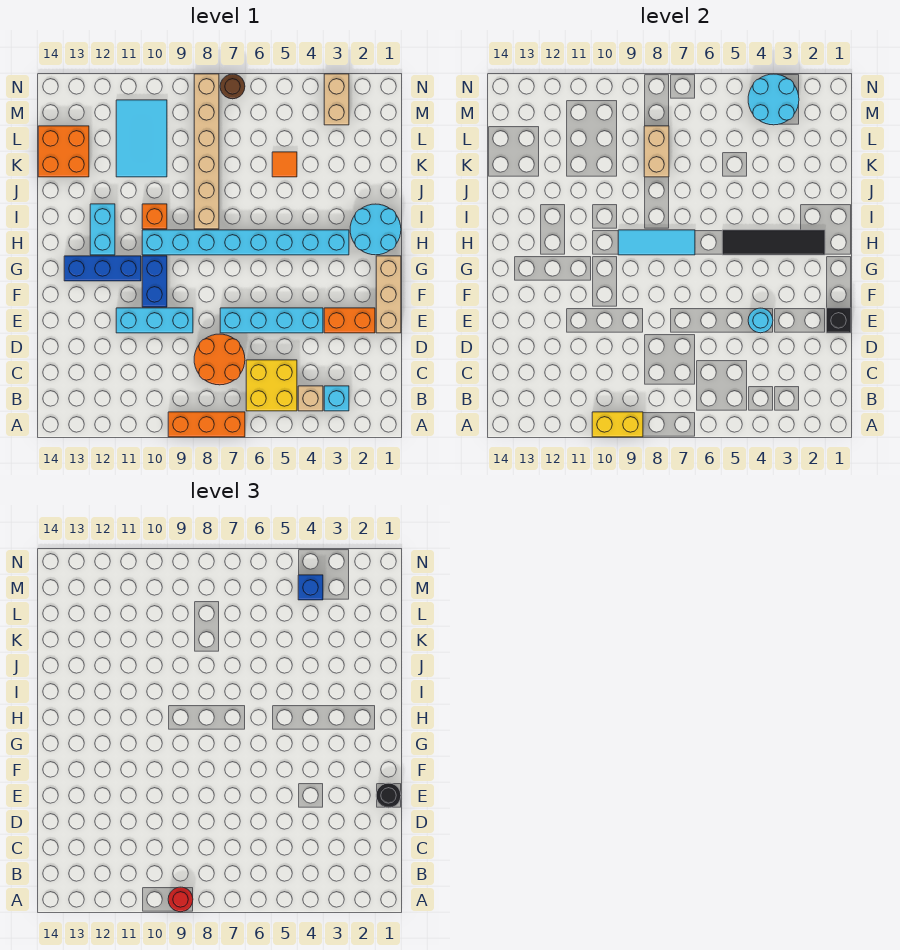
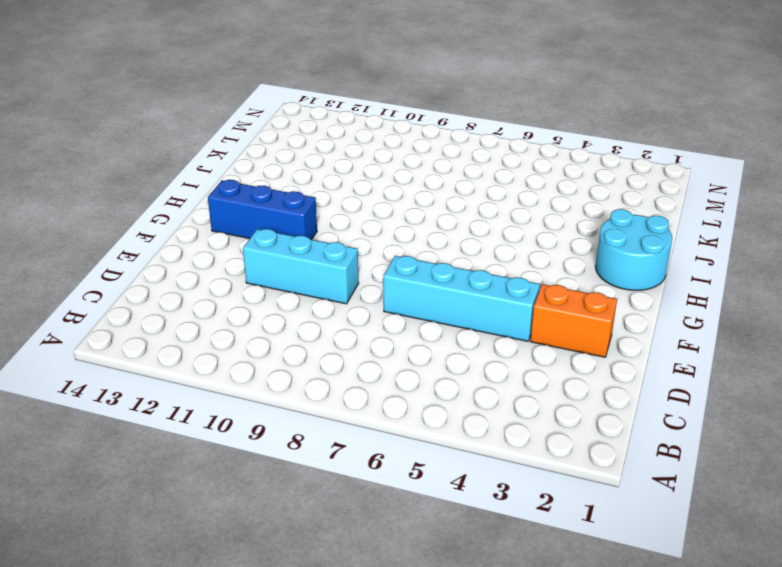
none -> orange brick A7:A9 level 1
none -> cyan brick B3 level 1
none -> tan brick B4 level 1
none -> yellow brick B5:C6 level 1

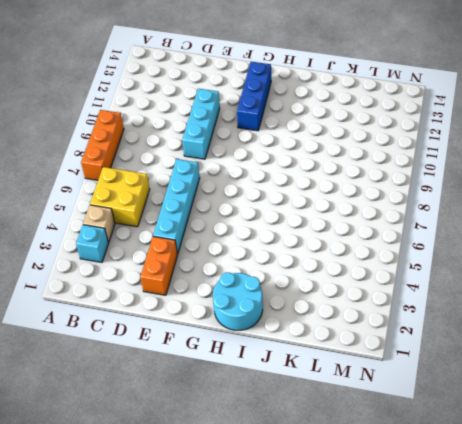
none -> orange round brick C7:D8 level 1
none -> tan brick E1:G1 level 1
none -> blue brick F10:G10 level 1
none -> cyan brick H3:H10 level 1

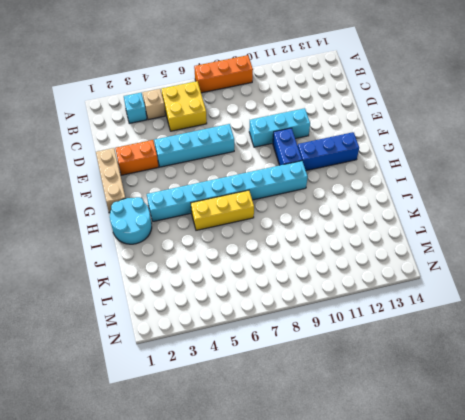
yellow brick I5:I7 level 1 -> none
none -> orange round brick C7:D8 level 1
none -> cyan brick H12:I12 level 1
none -> tan brick I8:N8 level 1
none -> orange brick I10 level 1

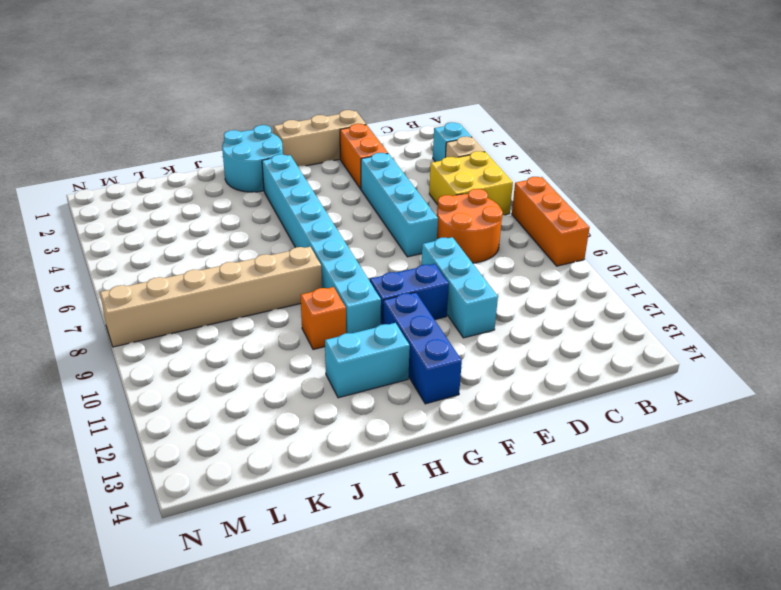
none -> orange tile K5 level 1
none -> cyan tile K10:M11 level 1
none -> orange brick K13:L14 level 1
none -> tan brick M3:N3 level 1

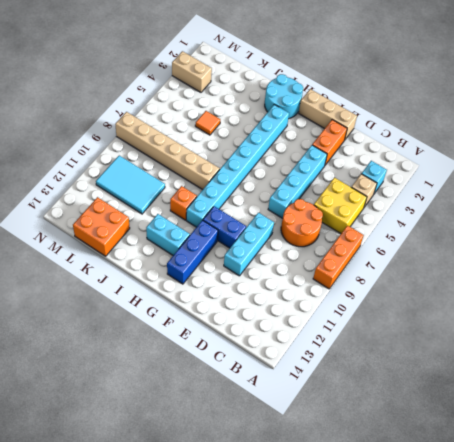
none -> brown round brick N7 level 1
none -> yellow brick A9:A10 level 2
none -> black brick E1 level 2
none -> cyan round brick E4 level 2

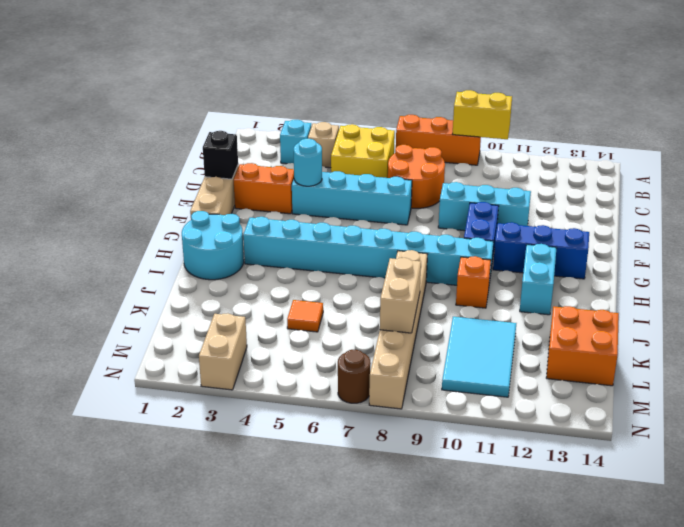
none -> black tile H2:H5 level 2
none -> cyan tile H7:H9 level 2
none -> cyan round brick M3:N4 level 2
none -> red round brick A9 level 3

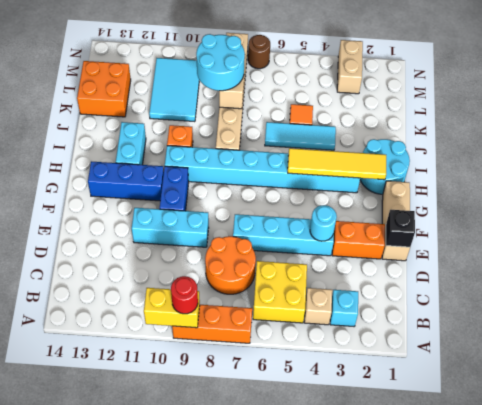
yellow tile H2:H5 level 2 -> black tile H2:H5 level 2
cyan tile J4:J6 level 1 -> cyan tile H7:H9 level 2
cyan round brick K8:L9 level 3 -> cyan round brick M3:N4 level 2
none -> black round brick E1 level 3
none -> blue brick M4 level 3

